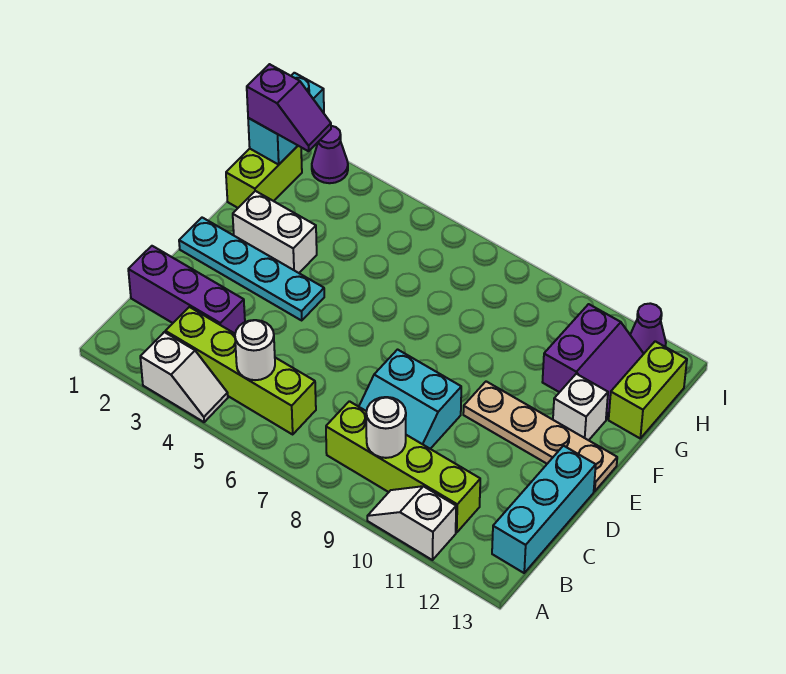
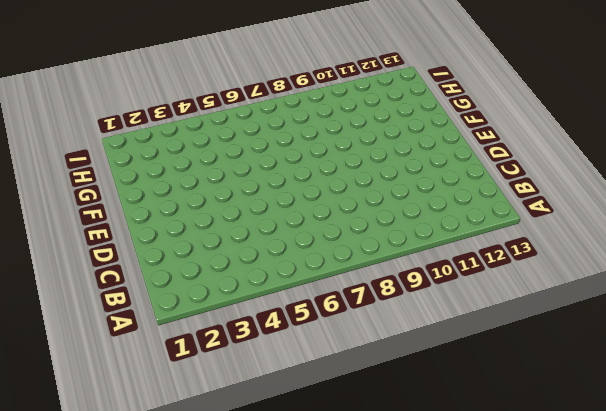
none -> white slope A3:A4 level 1 top 3
none -> white slope A10:A11 level 1 top 11
none -> lime brick B3:B6 level 1

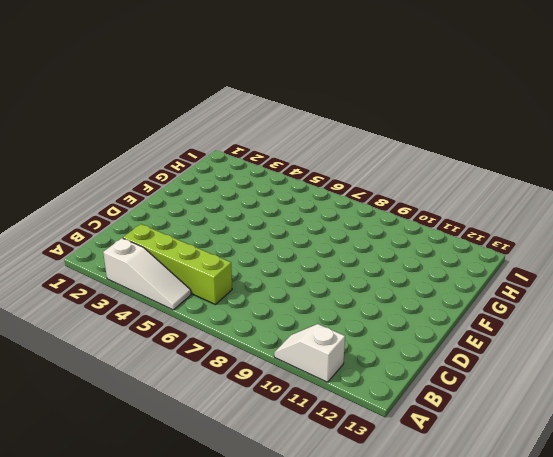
white slope A3:A5 level 1 top 3 -> white slope A3:A4 level 1 top 3
none -> lime brick B8:B11 level 1
none -> cyan brick B13:D13 level 1
none -> purple brick C1:C3 level 1

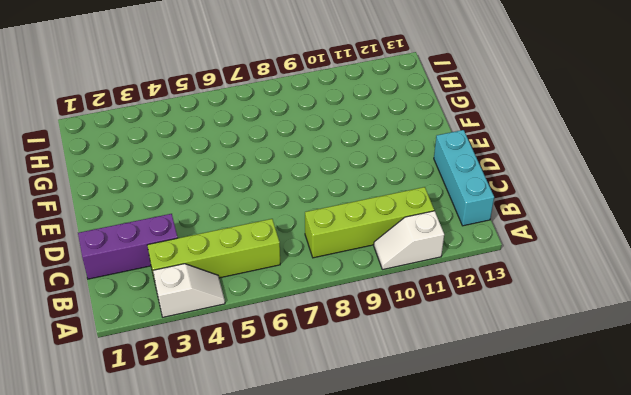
none -> cyan slope C8:D9 level 1 top D
none -> cyan plate E1:E4 level 1
none -> tan plate E10:E13 level 1

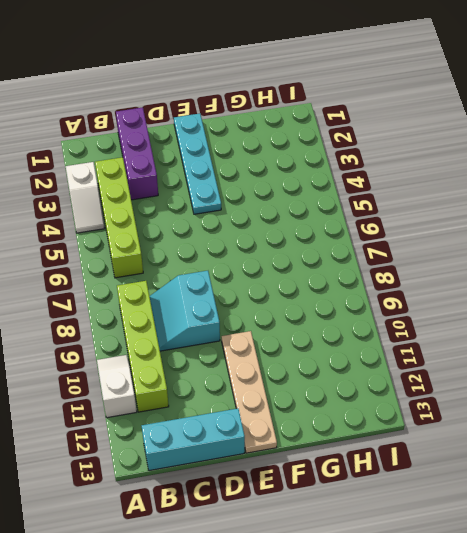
none -> white brick F2:F3 level 1
none -> white brick F12 level 1
none -> lime brick G1:H1 level 1

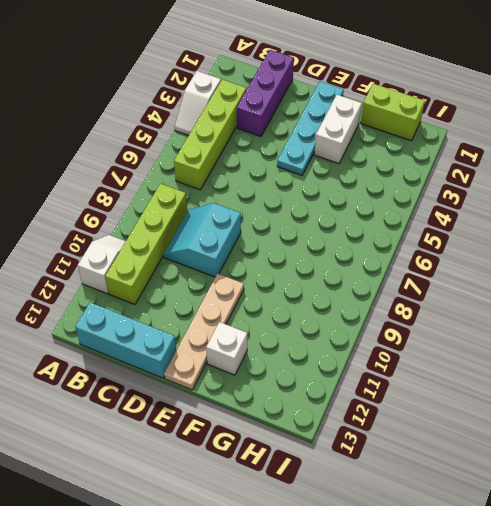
none -> purple slope G11:H12 level 1 top 11
none -> lime brick G13:H13 level 1
none -> purple cone I2 level 1

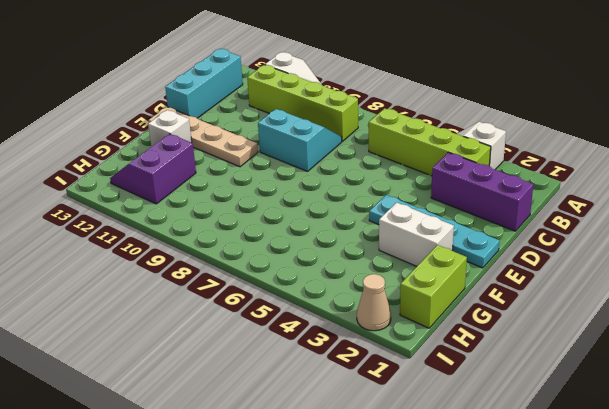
tan cone I2 level 1 -> purple cone I2 level 1
none -> lime brick G13:H13 level 1
none -> purple cone I12 level 1
none -> white round brick B5 level 2

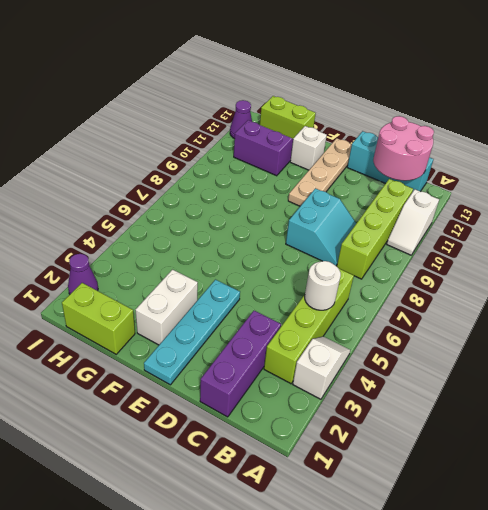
pink round brick B12:C13 level 2 -> none
none -> white round brick B9 level 2
none -> cyan brick H1:I1 level 2
none -> purple slope H1:H2 level 3 top 1

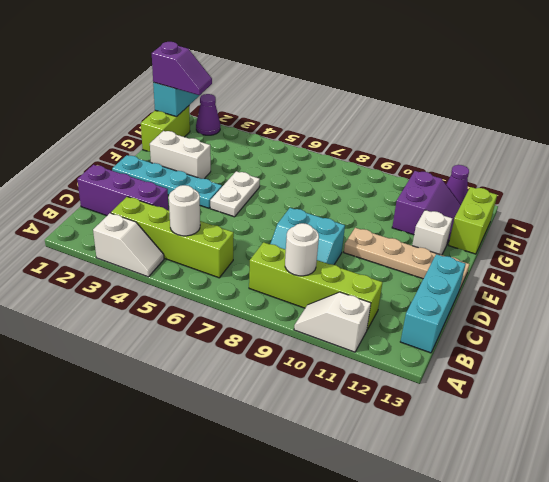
white plate E5:F5 level 1 -> none

